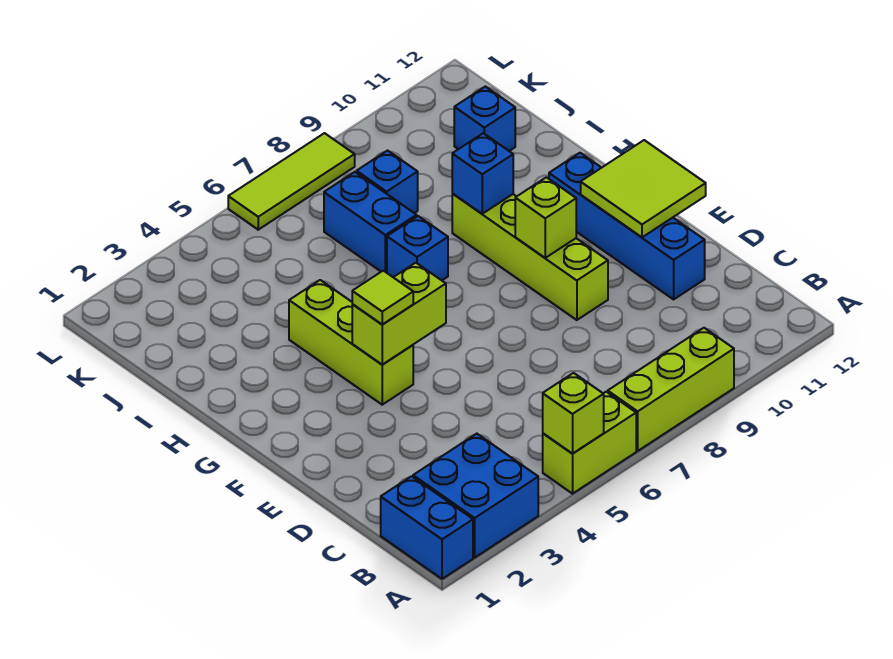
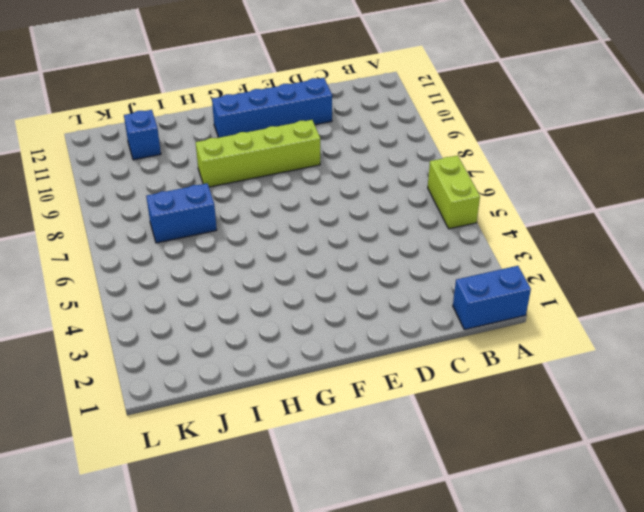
none -> blue brick A2:B3 level 1
none -> lime brick A7:A9 level 1
none -> lime brick F4:H4 level 1

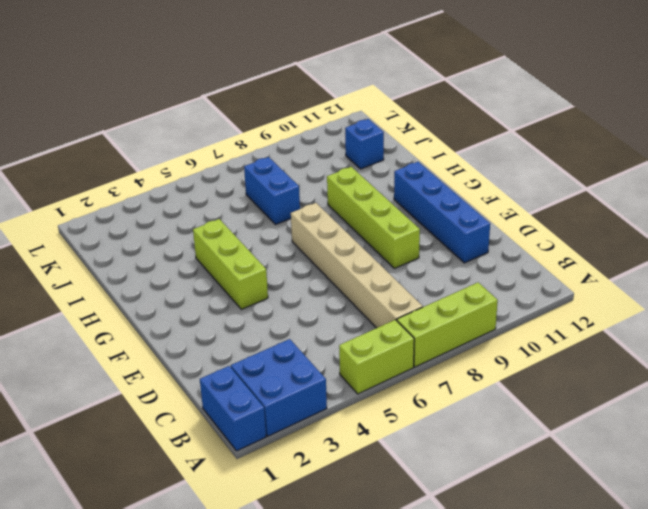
tan brick B7:G7 level 1 -> none
none -> blue brick H7 level 1
none -> blue brick J8 level 1
none -> lime tile L6:L8 level 1

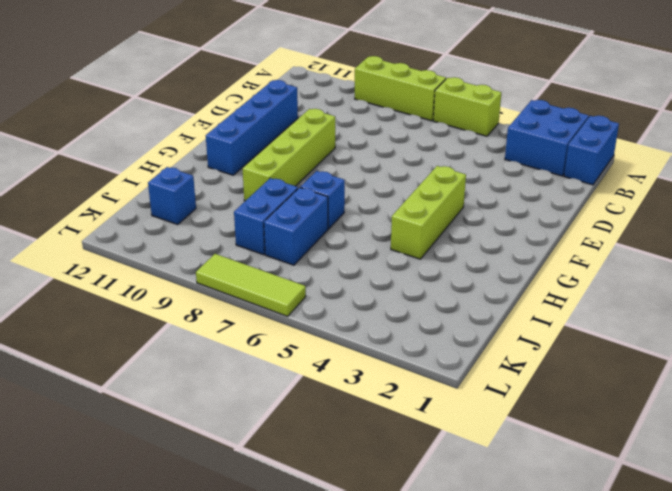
blue brick I8:J8 level 1 -> blue brick J8 level 1
none -> lime brick A5 level 2
none -> lime tile E11:F12 level 2
none -> lime brick F4:F5 level 2

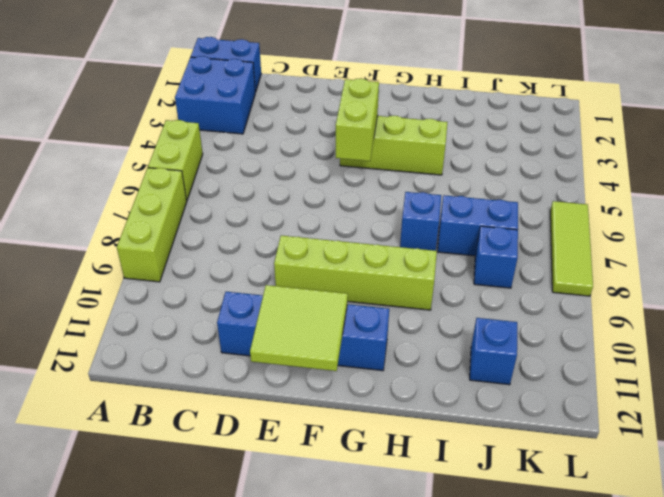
none -> lime brick A5 level 2
none -> lime brick F9 level 2
none -> blue brick H9 level 2

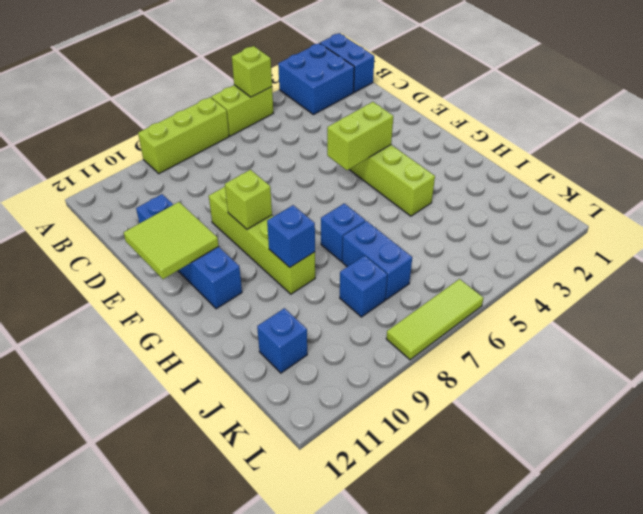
none -> lime tile F4 level 3

